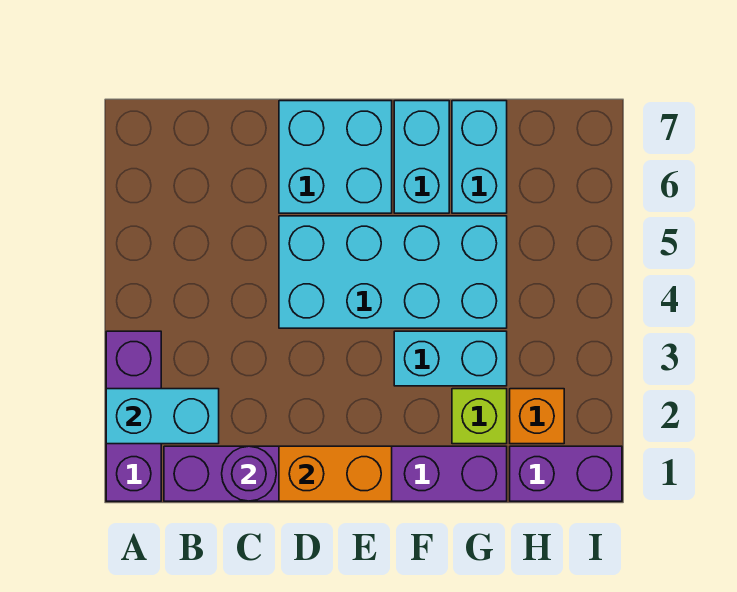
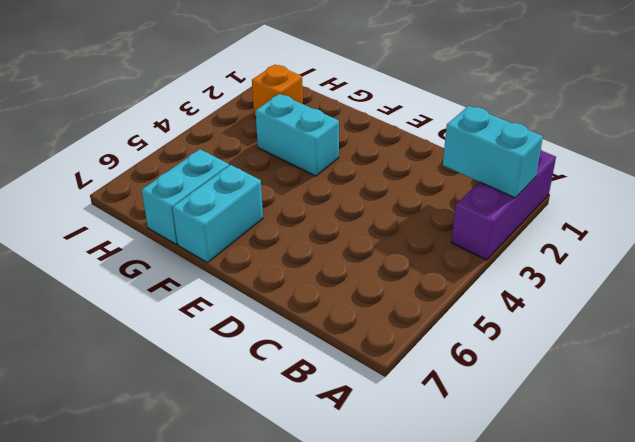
none -> purple brick B1:G1 level 1
none -> cyan brick D4:G5 level 1
none -> cyan brick D6:E7 level 1

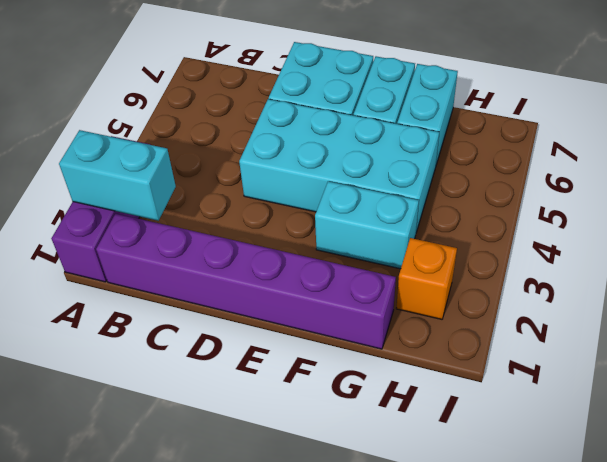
none -> lime brick G2 level 1
none -> purple brick H1:I1 level 1
none -> purple round brick C1 level 2

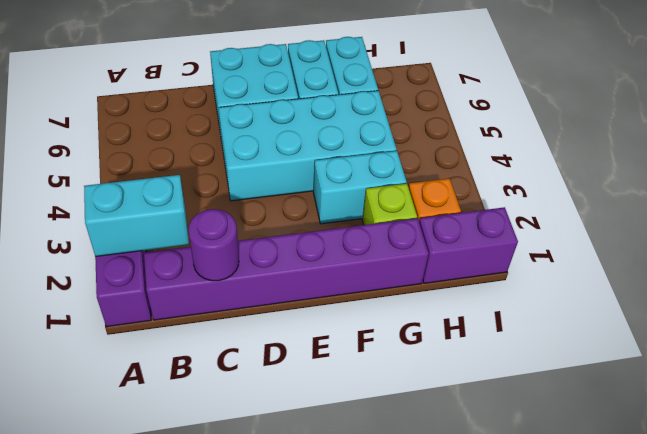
none -> orange brick D1:E1 level 2

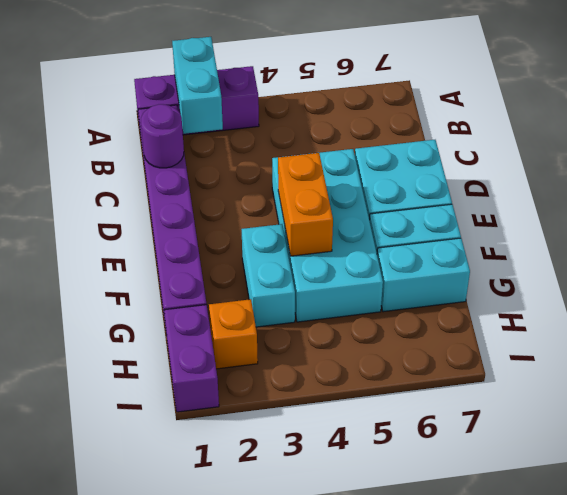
orange brick E4:F4 level 2 -> orange brick D1:E1 level 2
none -> lime brick G2 level 1

